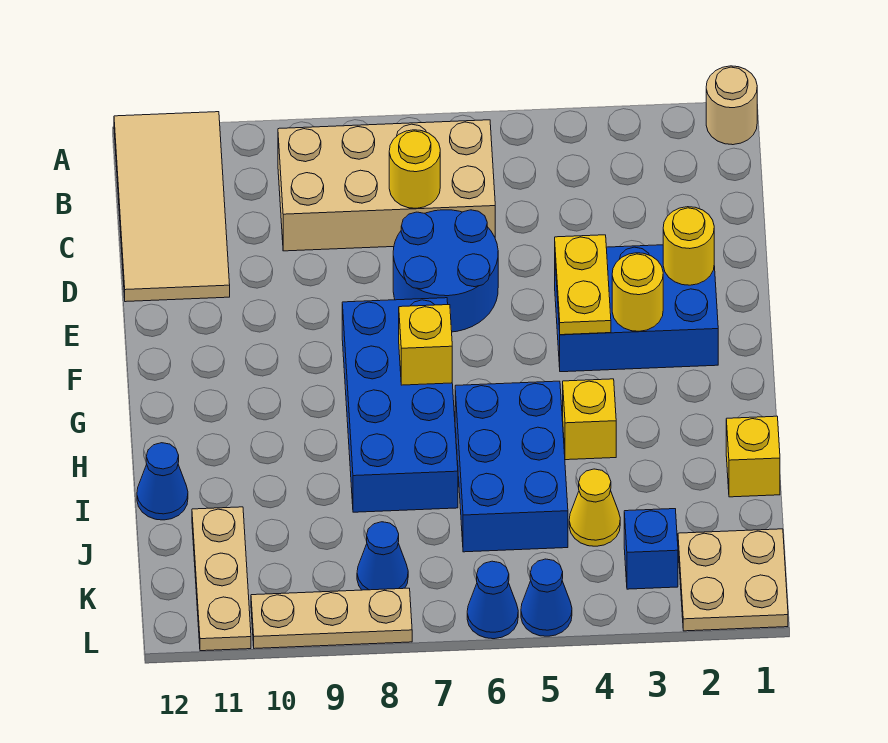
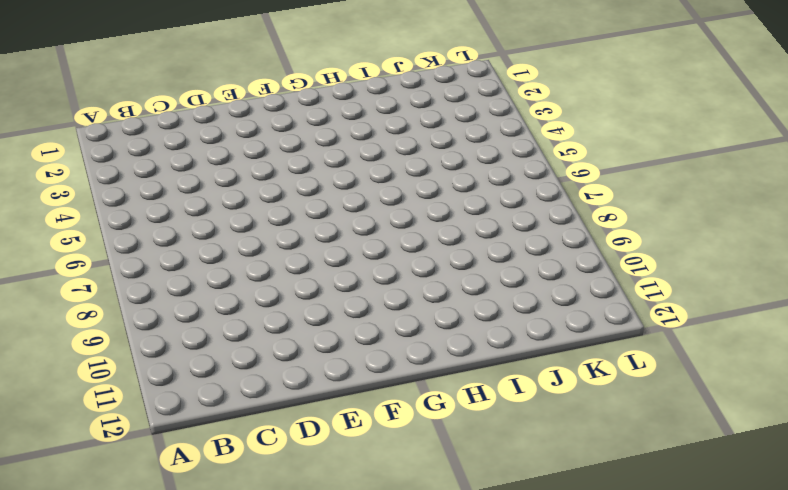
none -> tan round brick A1 level 1
none -> tan tile A11:D12 level 1
none -> tan brick B6:C9 level 1

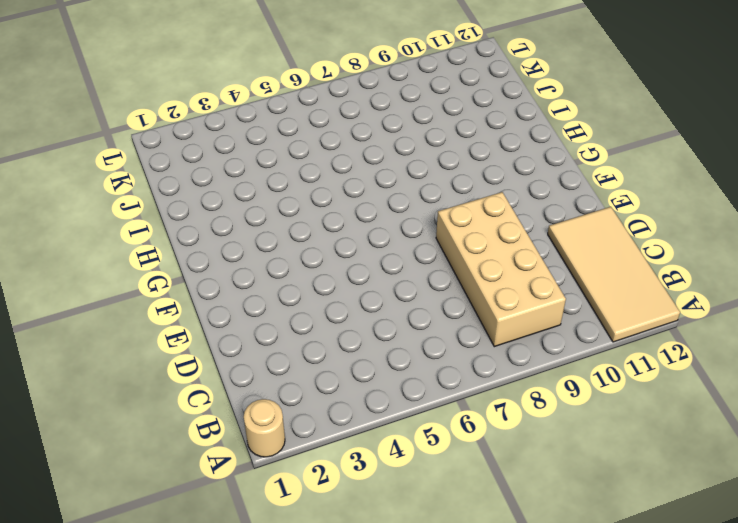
tan brick B8:E9 level 1 -> tan brick B6:C9 level 1
none -> blue round brick D6:E7 level 1
none -> blue brick E2:F4 level 1
none -> blue brick F7:I8 level 1

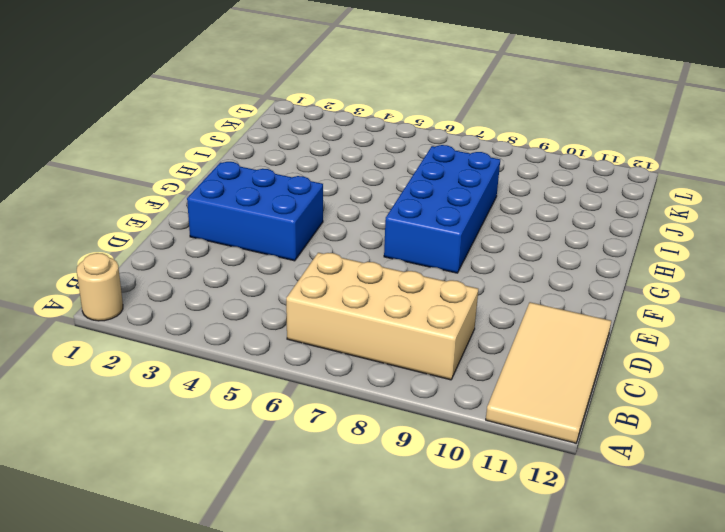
none -> blue round brick D6:E7 level 1
none -> yellow brick H4 level 1
none -> blue brick H5:J6 level 1

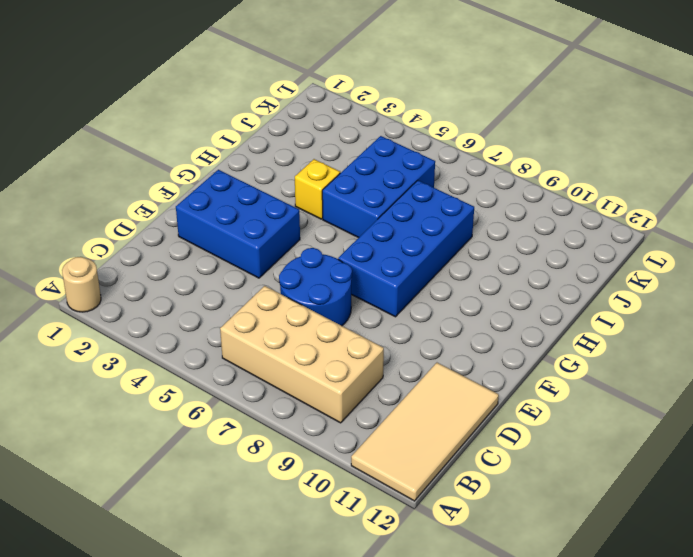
none -> yellow brick I1 level 1
none -> blue cone I12 level 1
none -> yellow cone J4 level 1

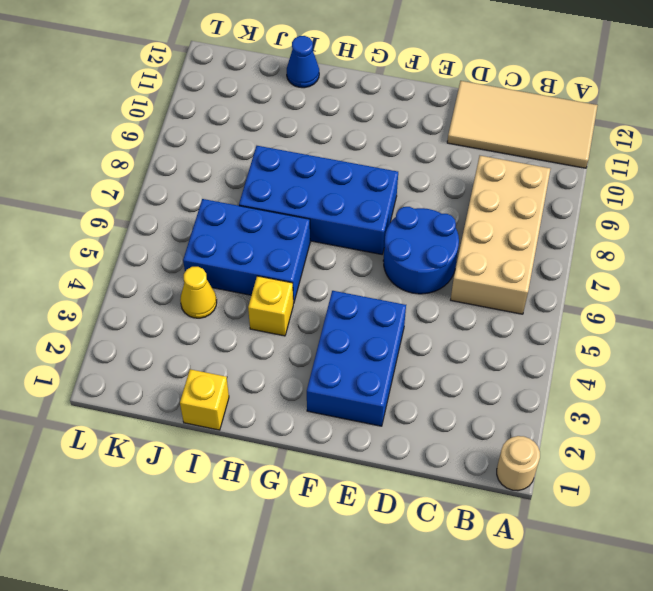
none -> tan plate J11:L11 level 1
none -> tan plate K1:L2 level 1
none -> blue brick K3 level 1

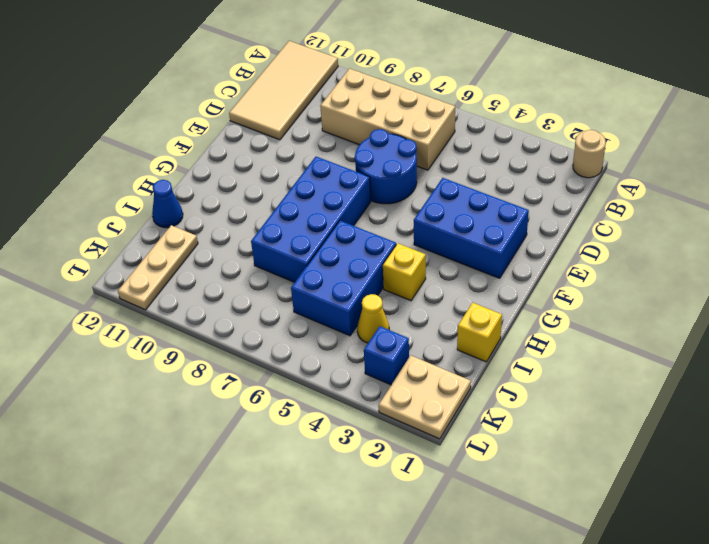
none -> blue cone K8 level 1
none -> blue cone L5 level 1
none -> blue cone L6 level 1

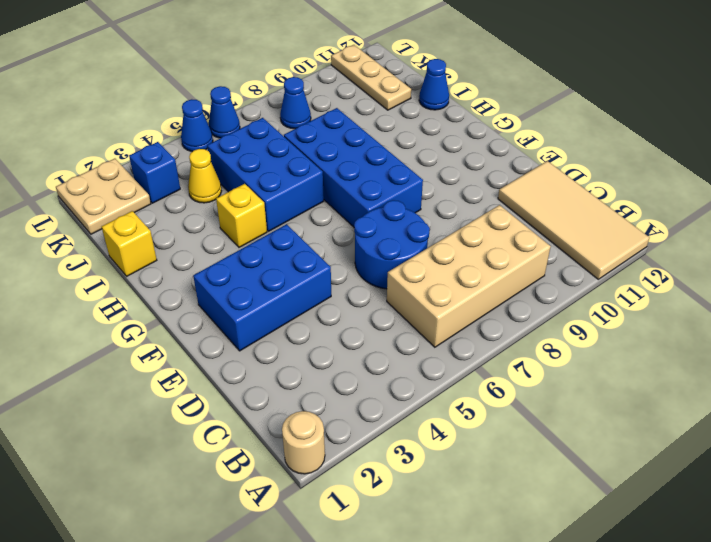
none -> tan plate L8:L10 level 1
none -> yellow round brick C7 level 2
none -> yellow round brick E2 level 2

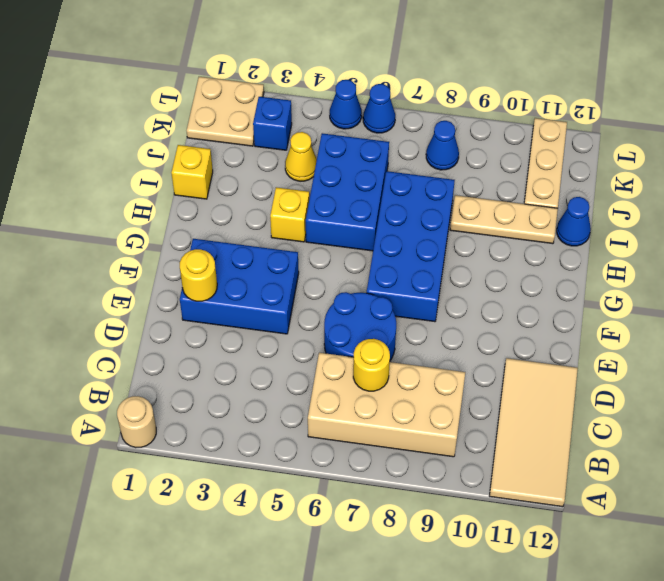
tan plate I9:I11 level 1 -> tan plate L8:L10 level 1
none -> yellow plate E4:F4 level 2
none -> yellow round brick F3 level 2
none -> yellow brick G7 level 2

